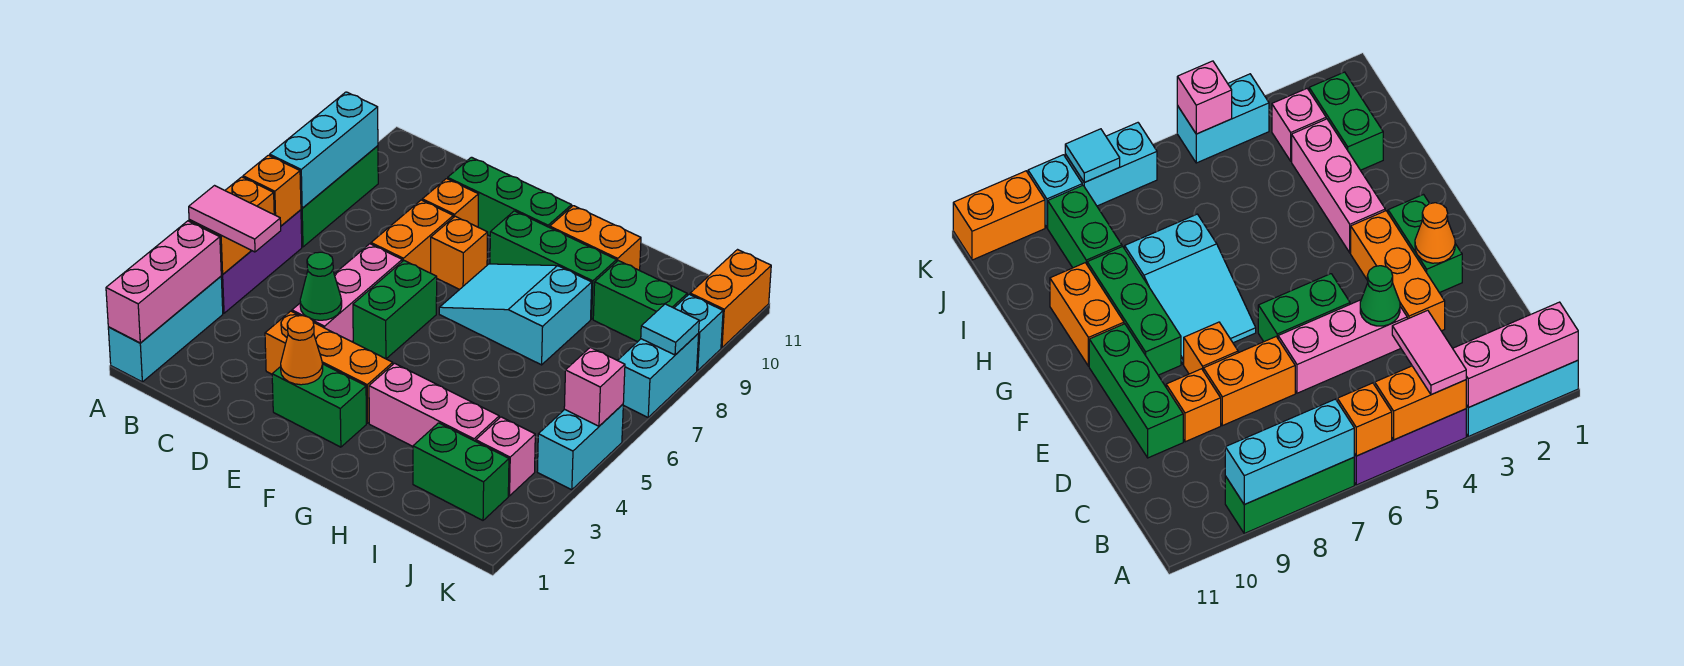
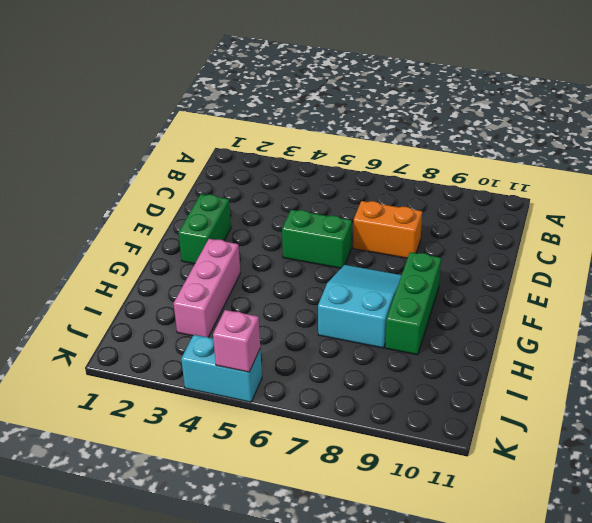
none -> cyan brick A1:A3 level 1
none -> purple brick A4:A6 level 1
none -> green brick A7:A9 level 1
none -> orange brick D3:F3 level 1

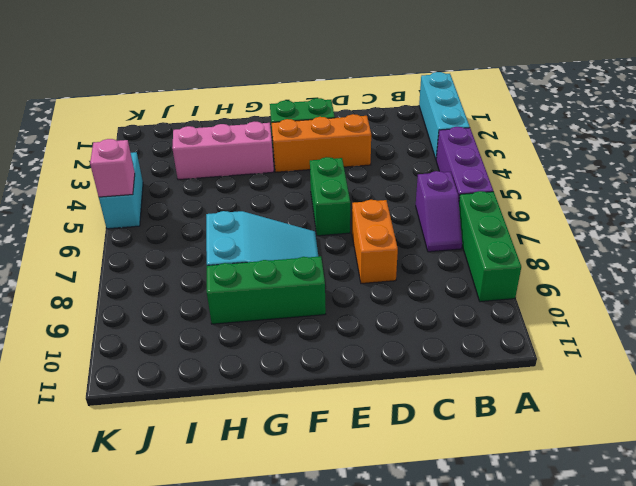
purple slope B6:B7 level 1 top 6 -> none
none -> pink brick D4:D6 level 1
none -> orange brick D9 level 1
none -> green brick D10:F10 level 1
none -> orange brick E8 level 1

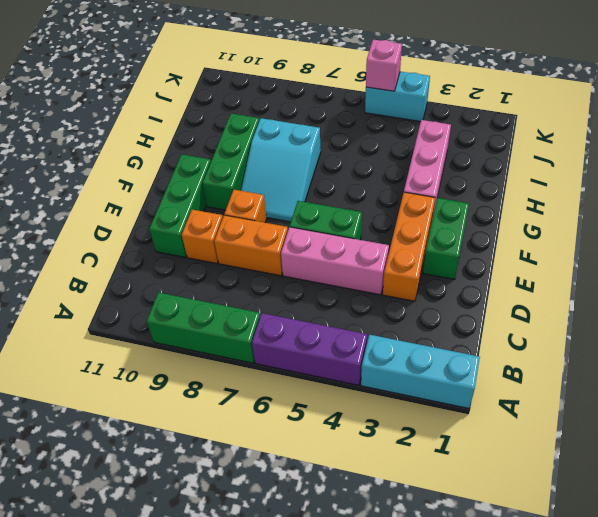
none -> orange brick G10:H10 level 1
none -> green brick I2:J2 level 1
none -> green brick I9:J9 level 1
none -> pink brick J3 level 1

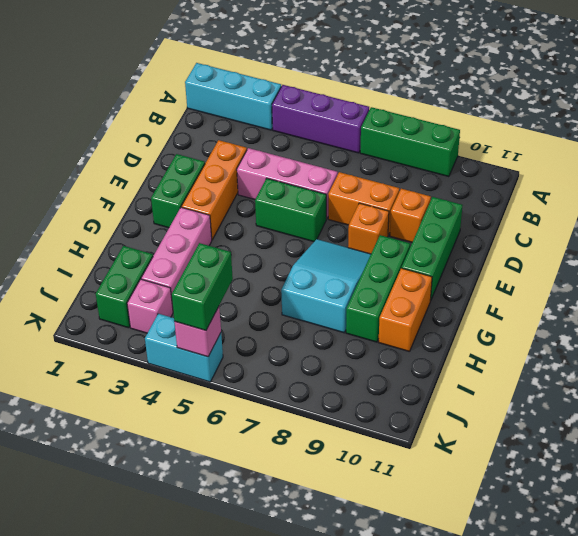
green brick J5:K5 level 3 -> green brick I9:J9 level 1
none -> cyan brick K7:K8 level 1
none -> cyan brick K9 level 1
none -> orange brick K10:K11 level 1
none -> pink brick A1:A3 level 2

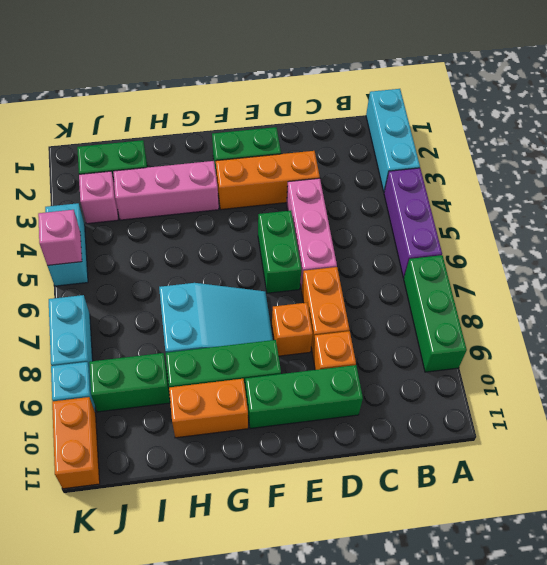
none -> pink brick A1:A3 level 2
none -> orange brick A4:A5 level 2
none -> orange brick A6 level 2
none -> cyan brick A7:A9 level 2

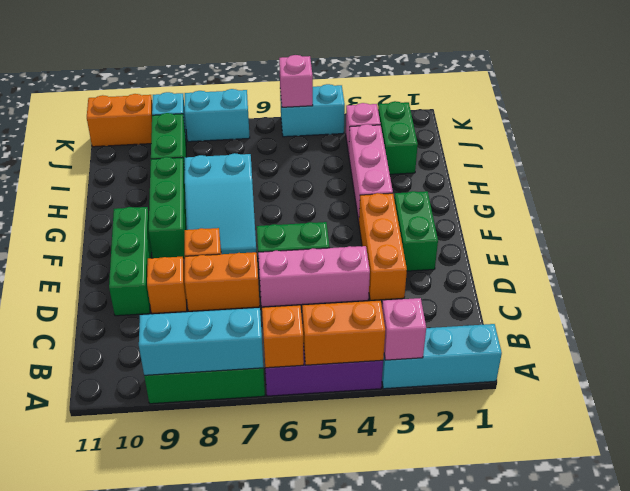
pink brick A3 level 2 -> pink brick A1:A3 level 2
none -> orange brick G10:H10 level 1
none -> green cone D4 level 2
none -> orange cone E2 level 2
none -> cyan tile K8 level 2

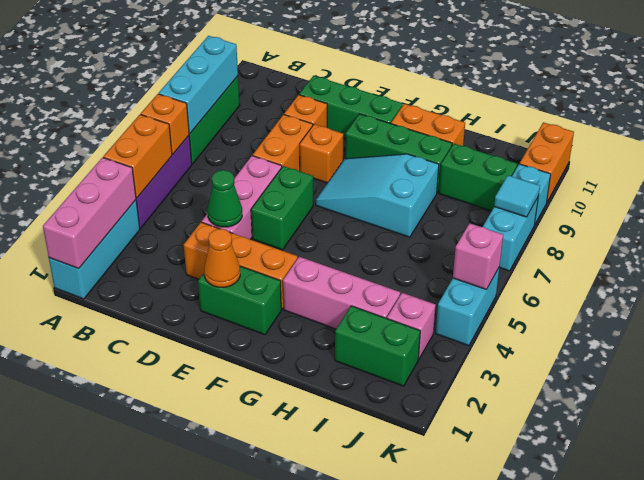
none -> pink tile A4:B4 level 3

